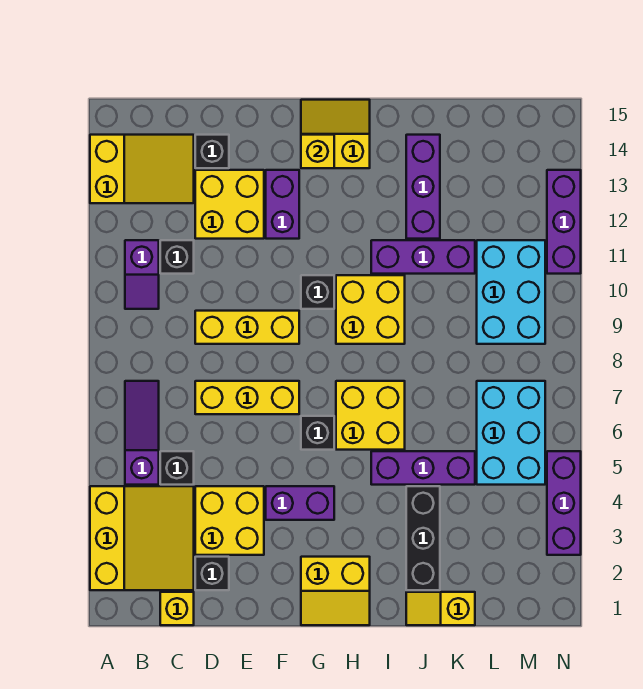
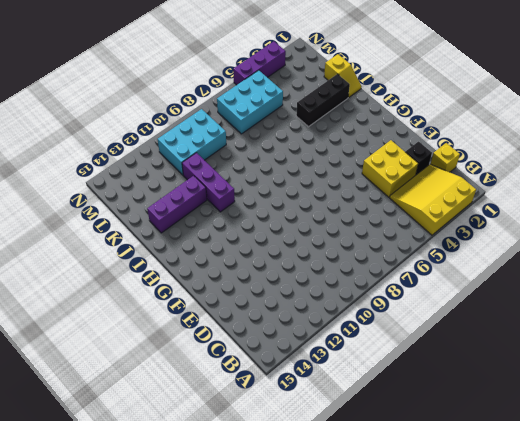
none -> yellow slope A13:C14 level 1 top A
none -> purple slope B5:B7 level 1 top 5
none -> purple slope B10:B11 level 1 top 11
none -> black brick C5 level 1

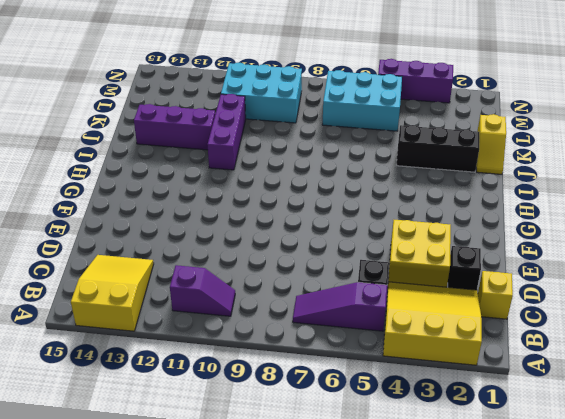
none -> black brick C11 level 1
none -> yellow brick D7:F7 level 1
none -> yellow brick D9:F9 level 1
none -> yellow brick D12:E13 level 1

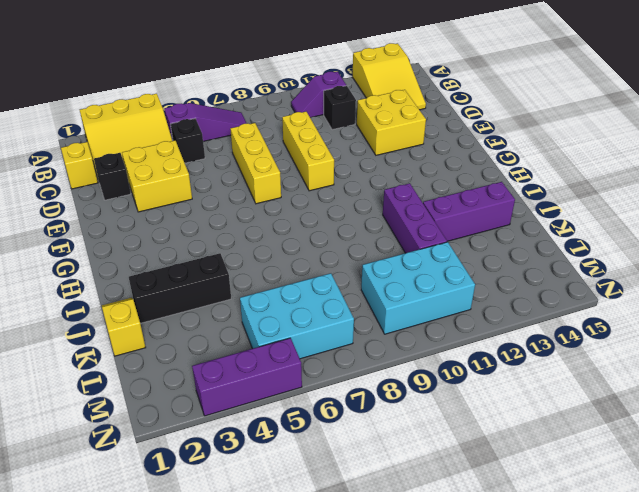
none -> black brick D14 level 1
none -> purple brick F4:G4 level 1
none -> purple brick F12:F13 level 1
none -> yellow slope G1:H2 level 1 top 2

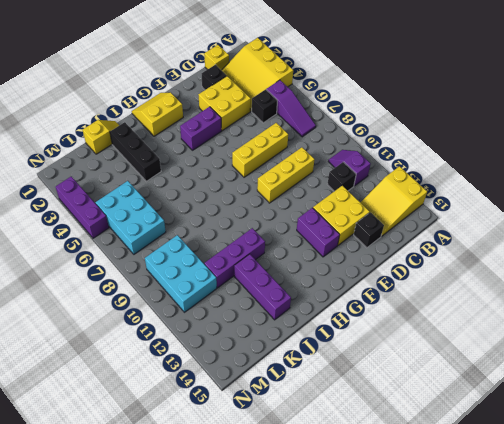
none -> black brick G6 level 1
none -> black brick G10 level 1
none -> yellow slope G14:H15 level 1 top 14
none -> yellow brick H6:I7 level 1

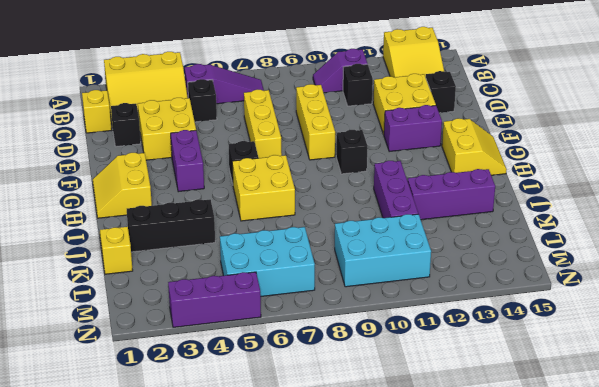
none -> yellow brick H9:I10 level 1
none -> purple brick I5:K5 level 1
none -> purple brick N11:N13 level 1
none -> yellow brick G14 level 2

